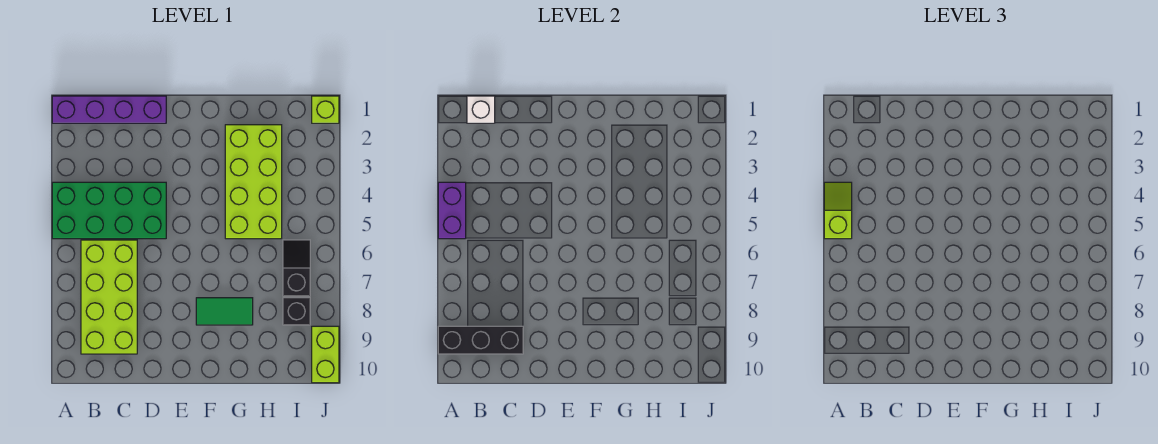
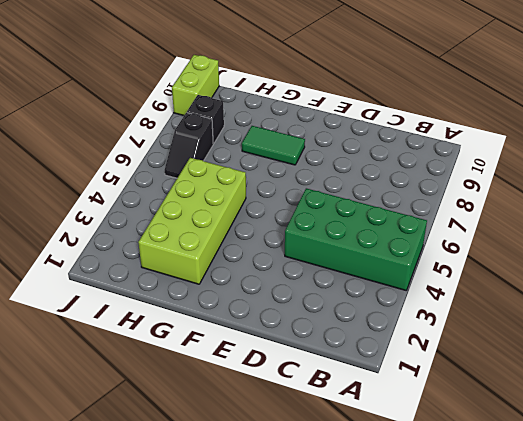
none -> purple brick A1:D1 level 1
none -> lime brick B6:C9 level 1
none -> lime brick J1 level 1

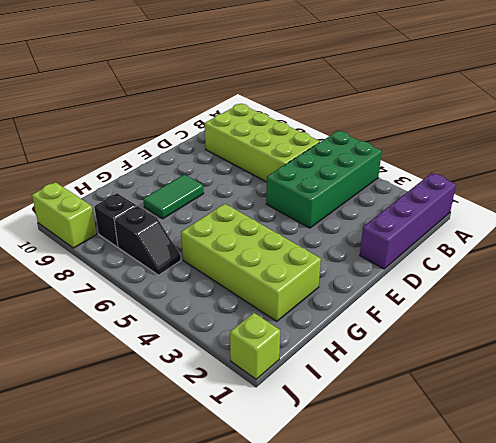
none -> purple brick A4:A5 level 2
none -> black brick A9:C9 level 2
none -> white brick B1 level 2

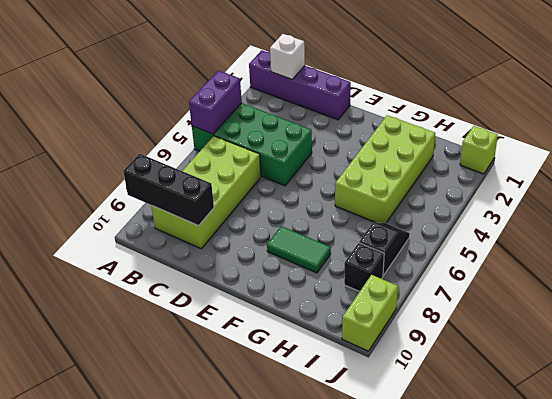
none -> lime slope A4:A5 level 3 top 5

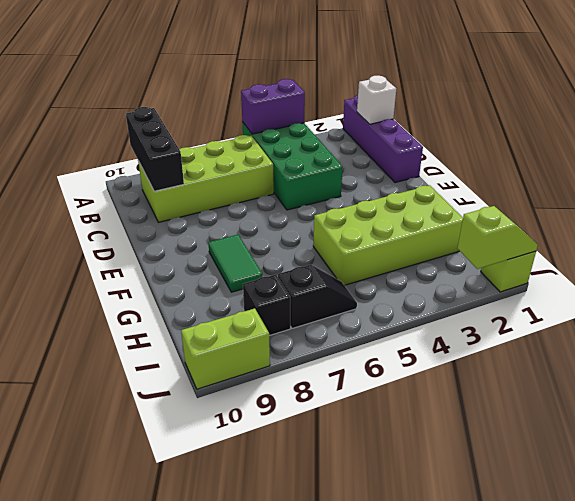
lime slope J1:J2 level 2 top 2 -> lime slope A4:A5 level 3 top 5

